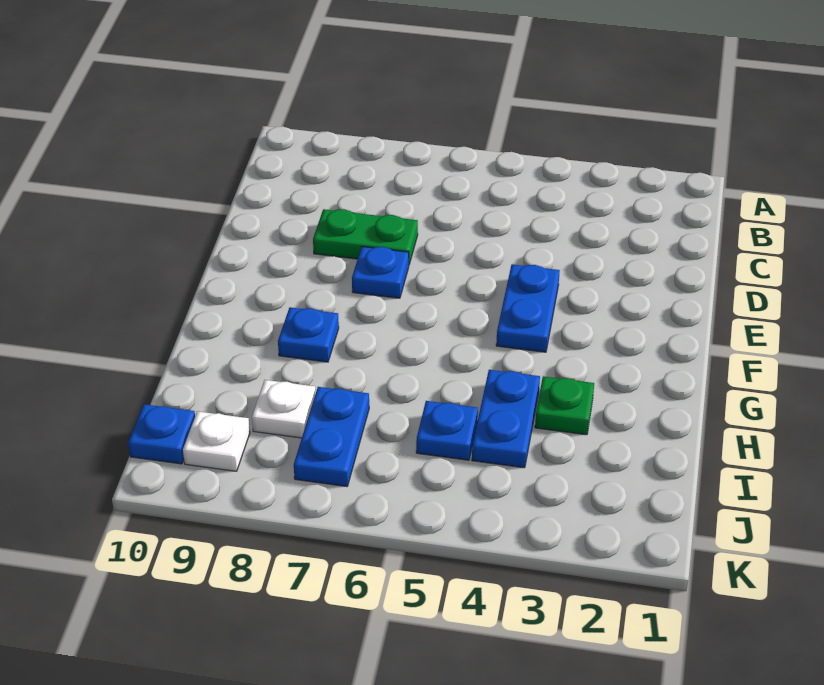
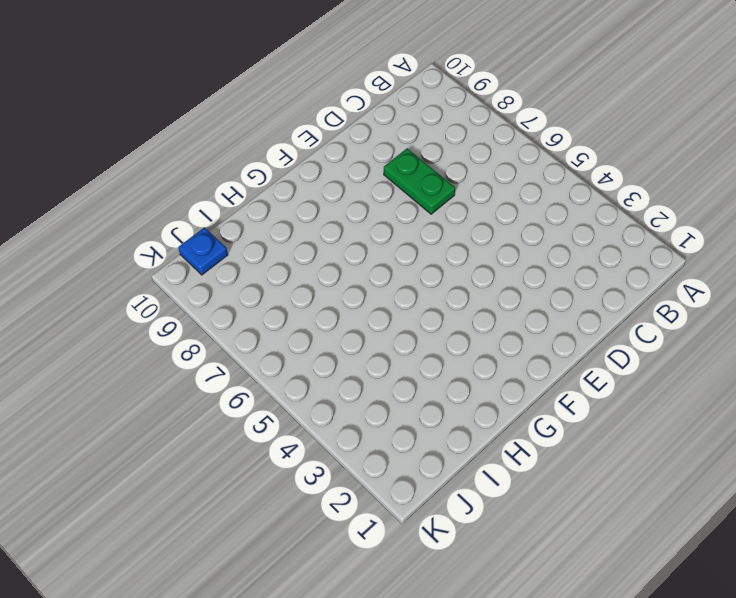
none -> blue plate E4:F4 level 1
none -> blue plate E7 level 1

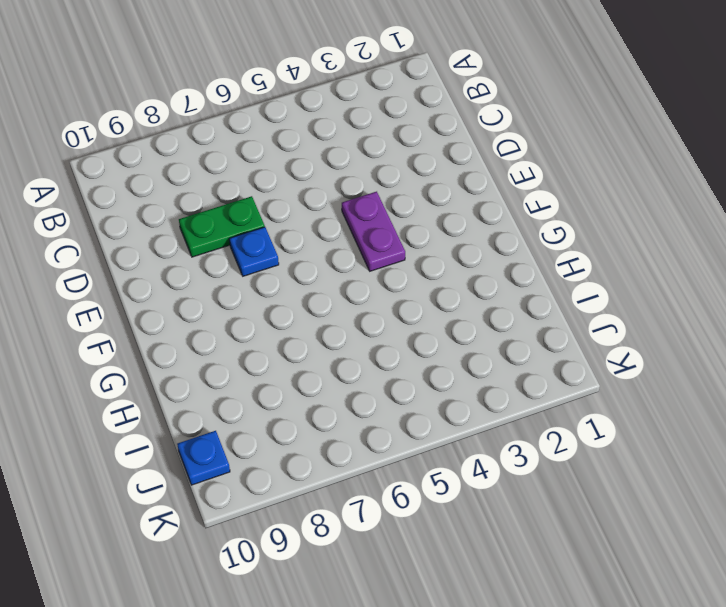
purple plate E4:F4 level 1 -> blue plate E4:F4 level 1
none -> blue plate G8 level 1
none -> green plate H3 level 1

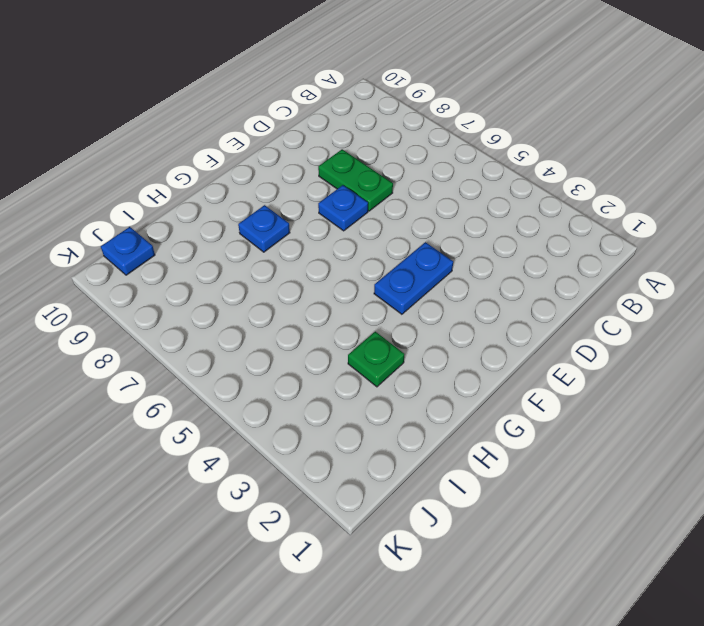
none -> blue plate H4:I4 level 1
none -> blue plate I5 level 1

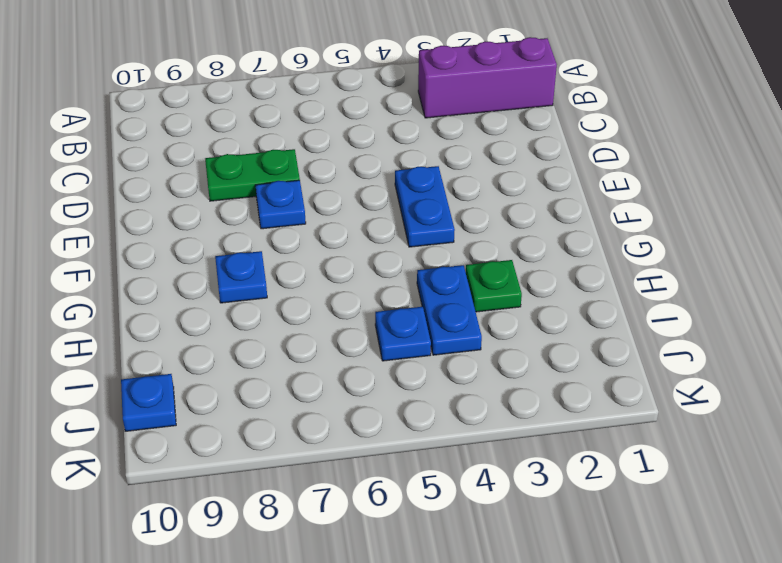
purple brick B1:B3 level 1 -> none
none -> blue plate I7:J7 level 1
none -> white plate I8 level 1

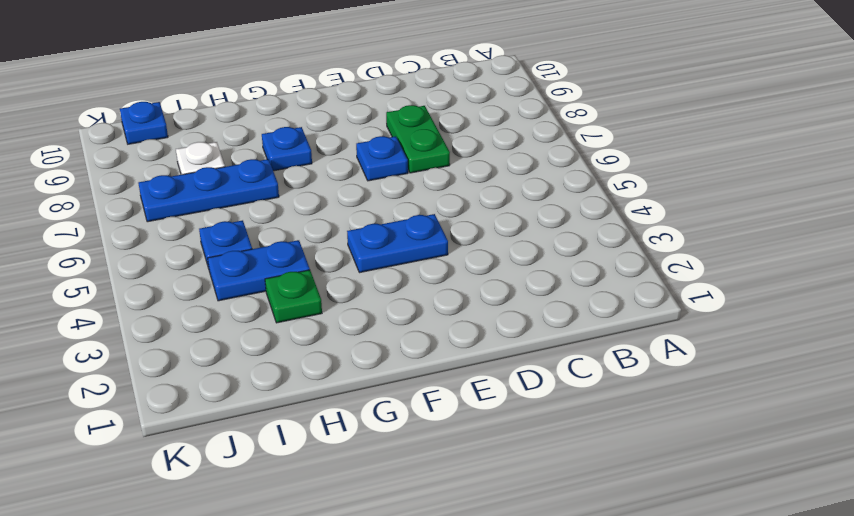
blue plate H7:J7 level 1 -> blue plate I7:J7 level 1
none -> white plate J9 level 1

